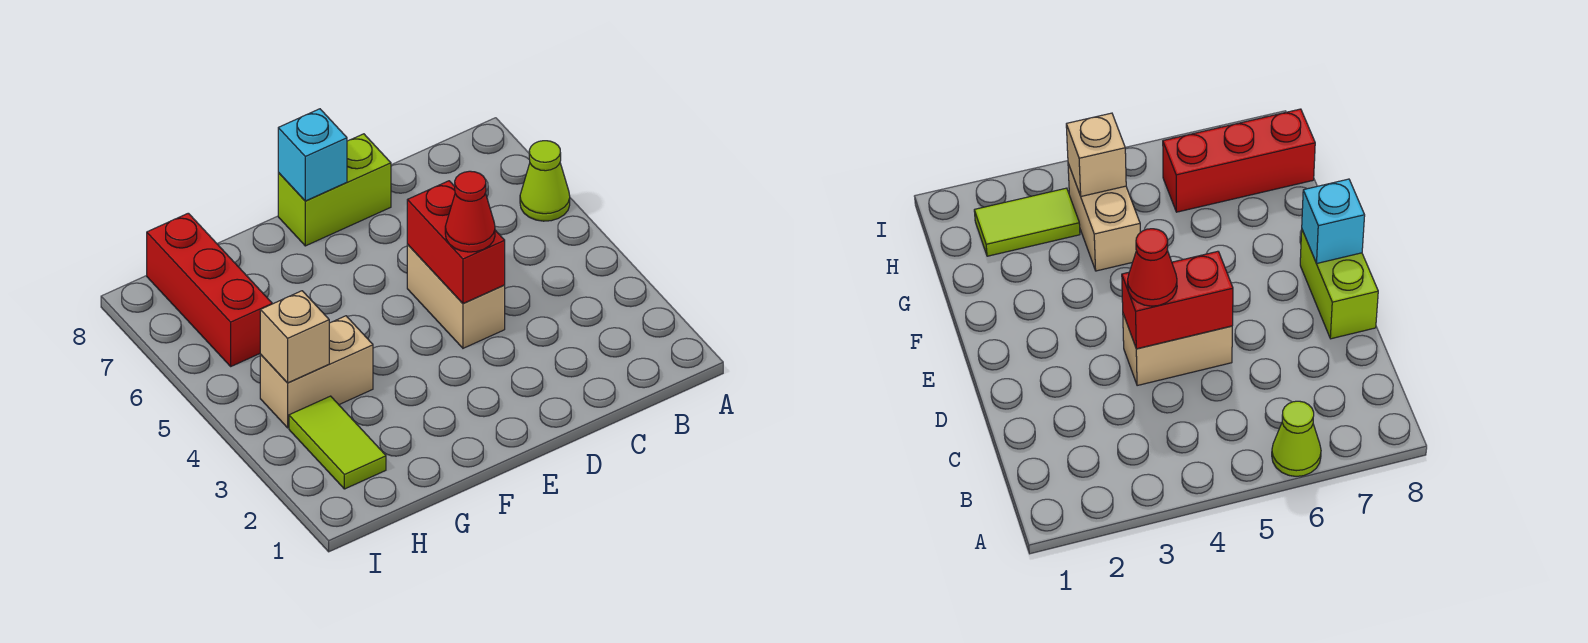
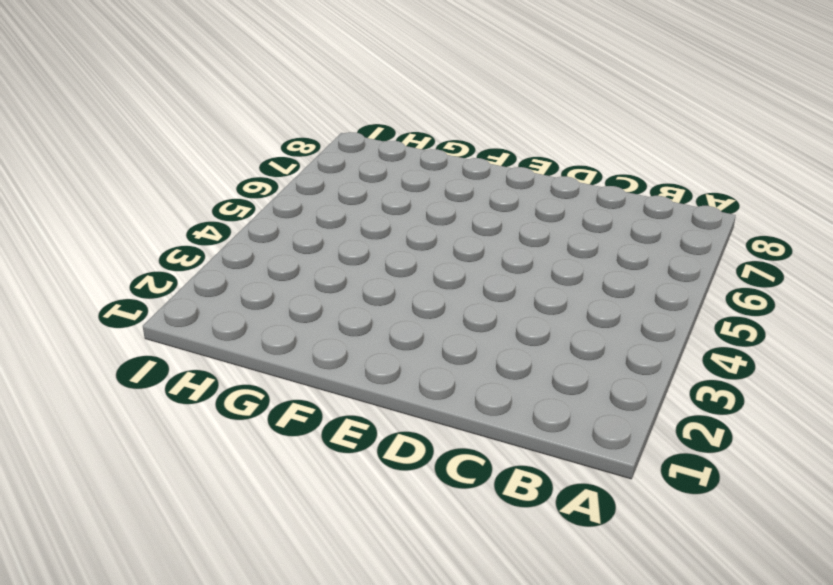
none -> lime cone A6 level 1
none -> tan brick D4:D5 level 1

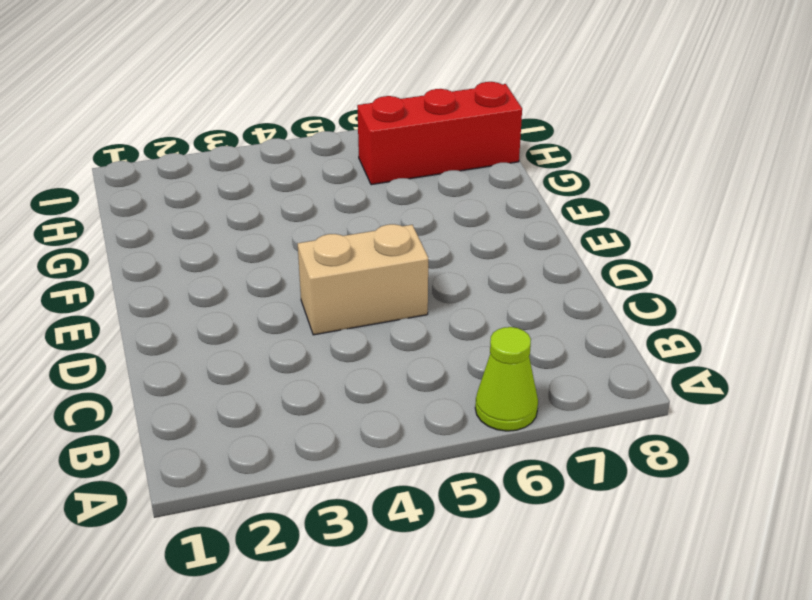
none -> lime brick D8:E8 level 1
none -> tan brick G4:H4 level 1

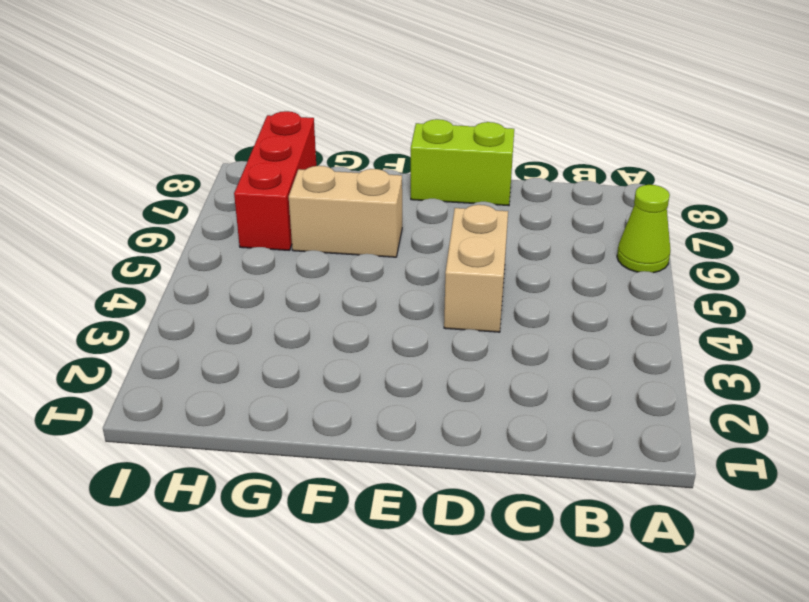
tan brick F6:G6 level 1 -> tan brick G4:H4 level 1
none -> lime tile H2:H3 level 1
none -> red brick D4:D5 level 2

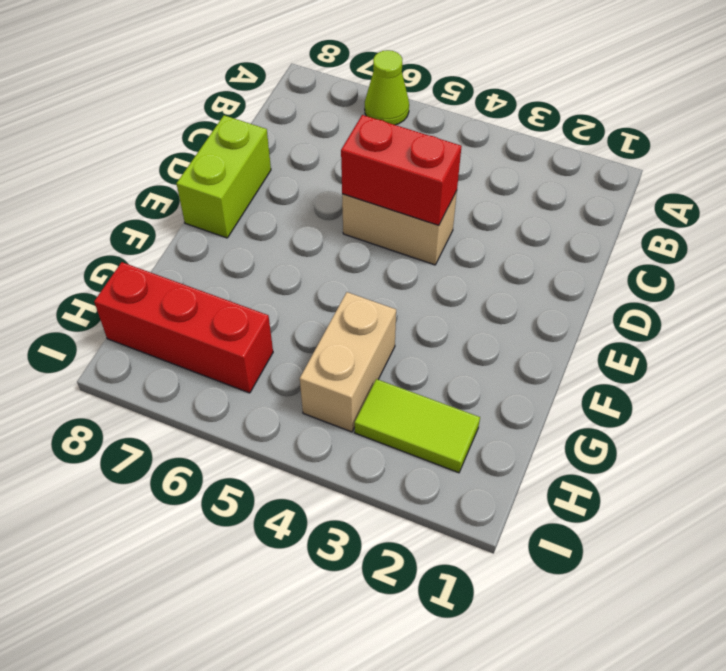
none -> cyan brick E8 level 2
none -> tan brick H4 level 2

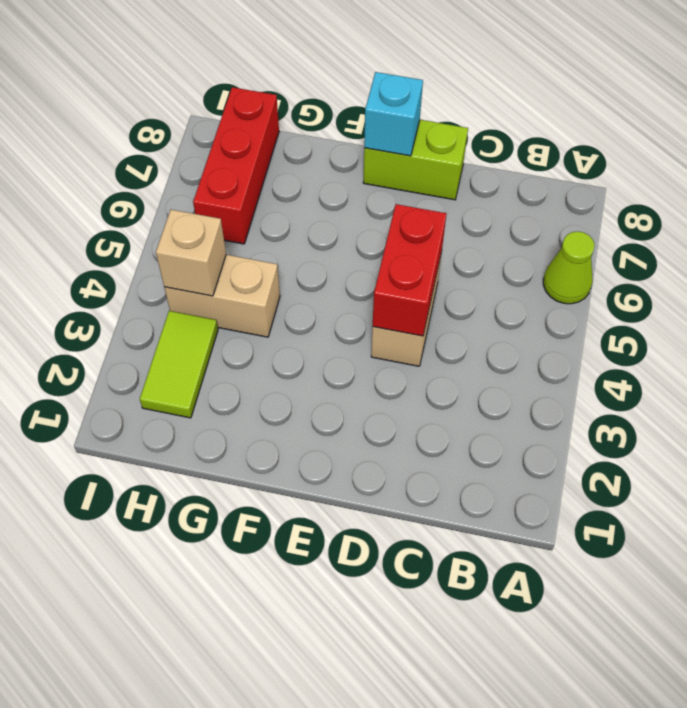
none -> red cone D4 level 3

